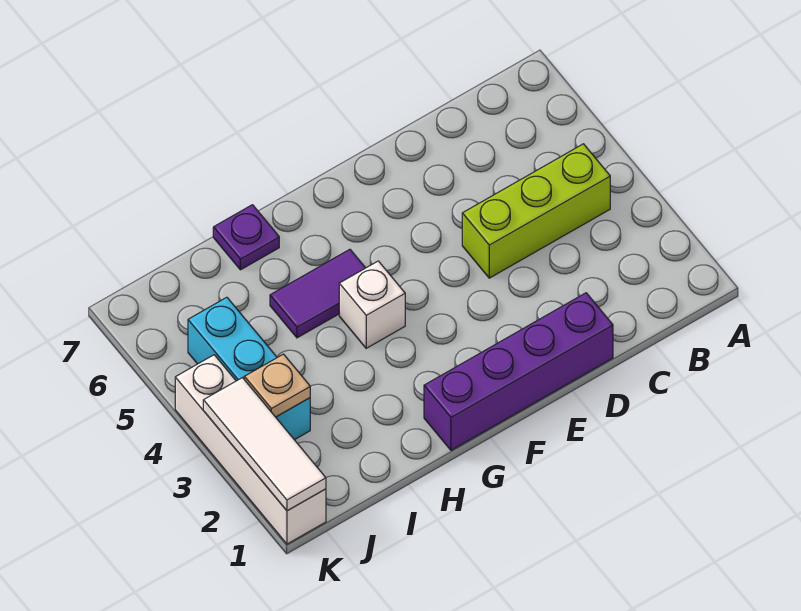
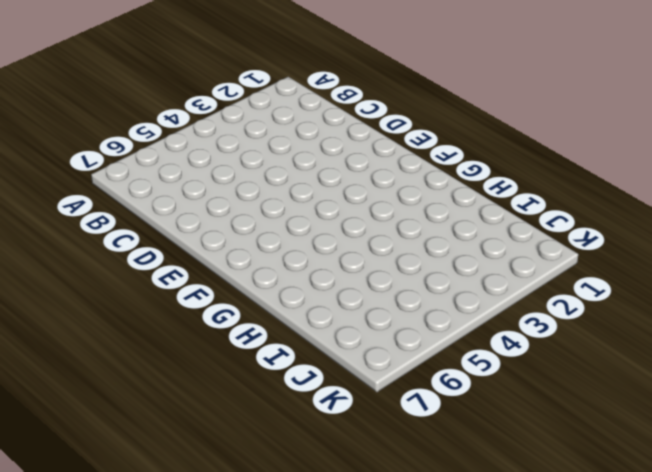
none -> lime brick B4:D4 level 1
none -> purple brick D1:G1 level 1

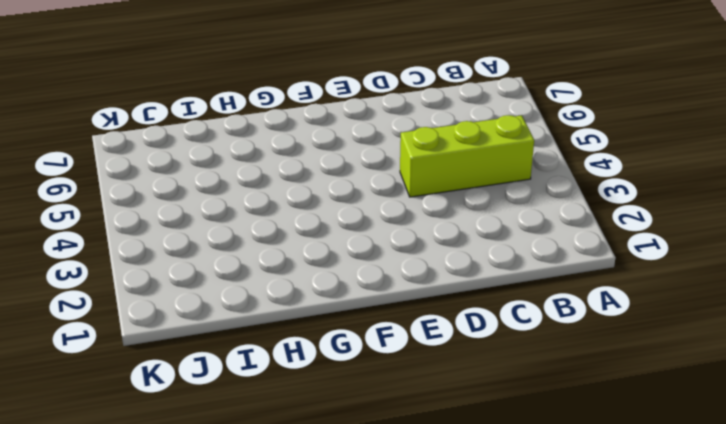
none -> purple brick D1:G1 level 1
none -> white brick G4 level 1

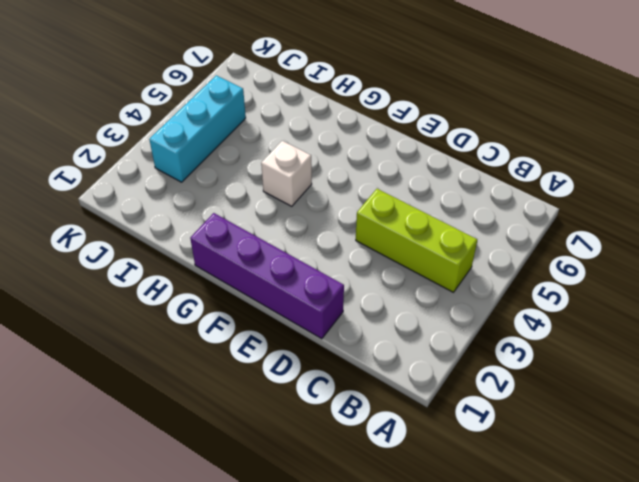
none -> purple tile G5:H5 level 1
none -> purple plate H7 level 1

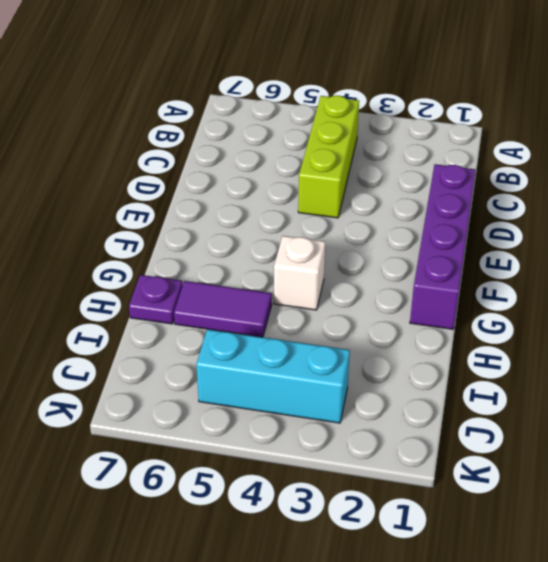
purple tile H5:H6 level 1 -> purple tile G5:H5 level 1
none -> white brick K1:K4 level 1
none -> tan plate J3 level 2

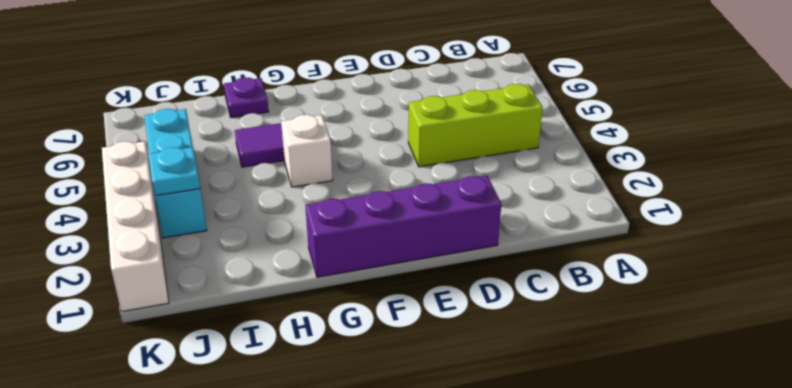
cyan plate J3 level 2 -> tan plate J3 level 2
none -> white tile K1:K3 level 2

